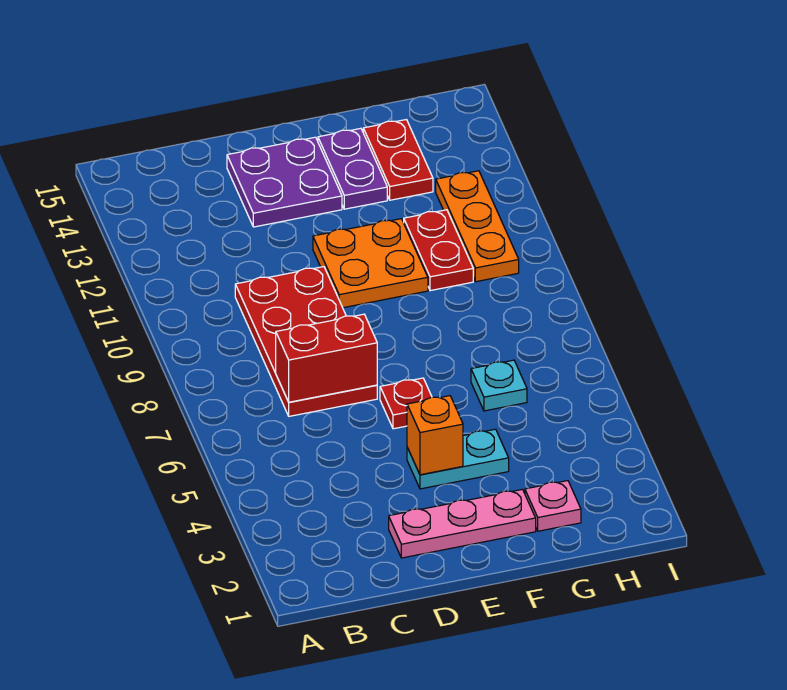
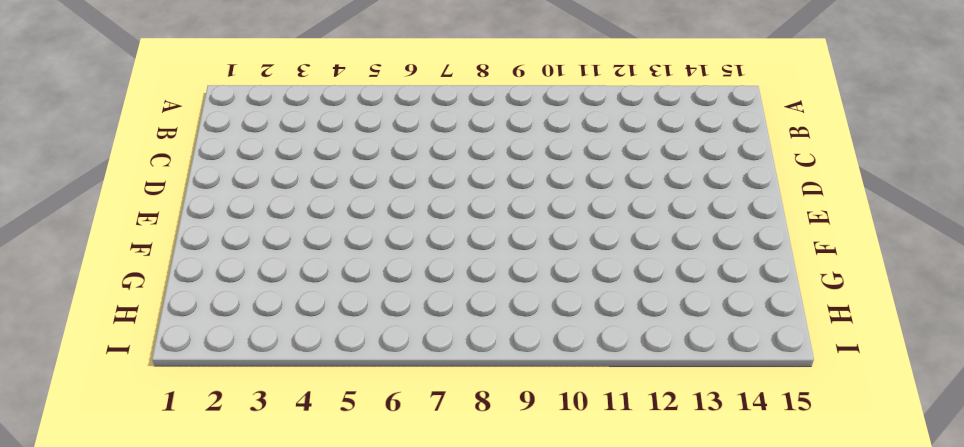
none -> red plate C7:D10 level 1
none -> pink plate D2:F2 level 1
none -> purple plate D13:E14 level 1

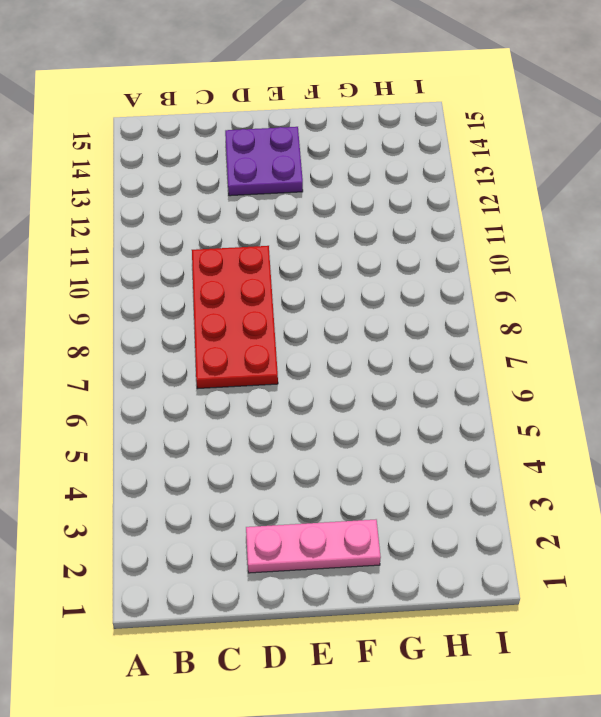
none -> cyan plate E4:F4 level 1
none -> red plate E6 level 1
none -> orange plate E10:F11 level 1

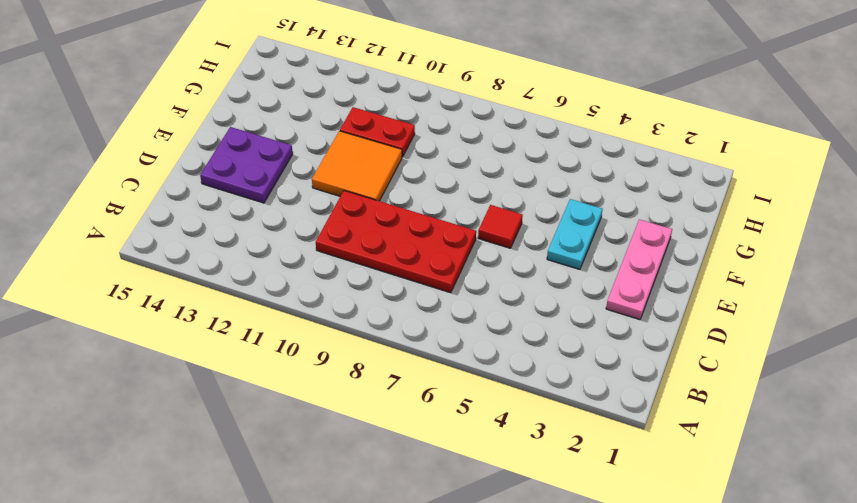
red tile E6 level 1 -> red plate E6 level 1
orange tile E10:F11 level 1 -> orange plate E10:F11 level 1
none -> purple plate F13:F14 level 1
none -> pink plate G2 level 1
none -> cyan plate G6 level 1

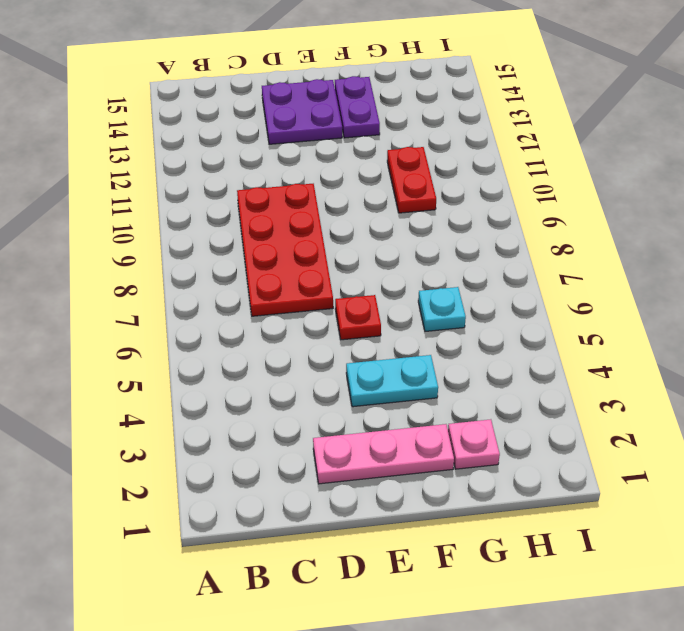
none -> orange plate E10:F11 level 1
none -> red plate G13:G14 level 1
none -> orange plate H10:H12 level 1

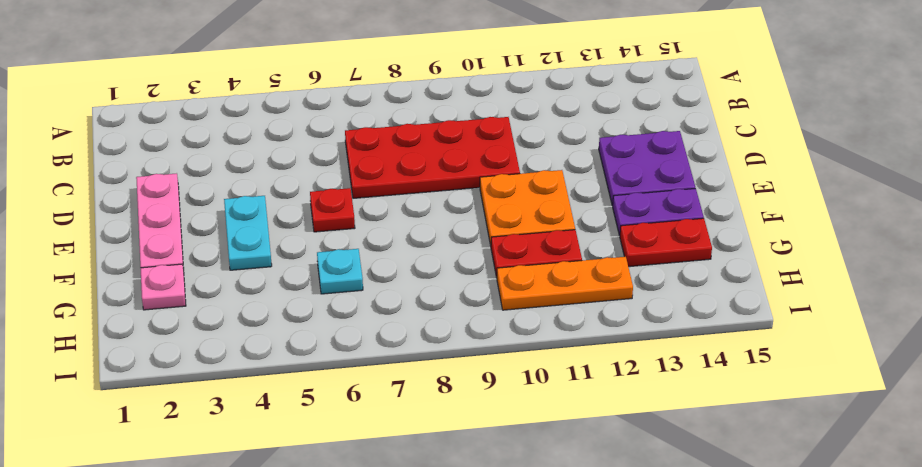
none -> red brick C7:D7 level 2
none -> orange brick E4 level 2

